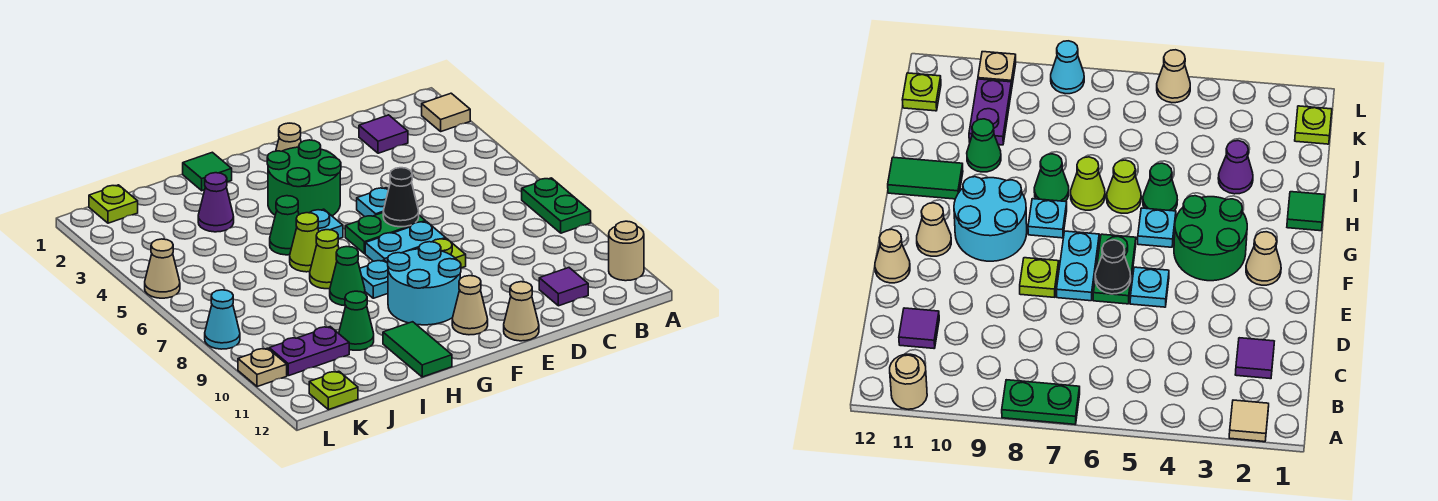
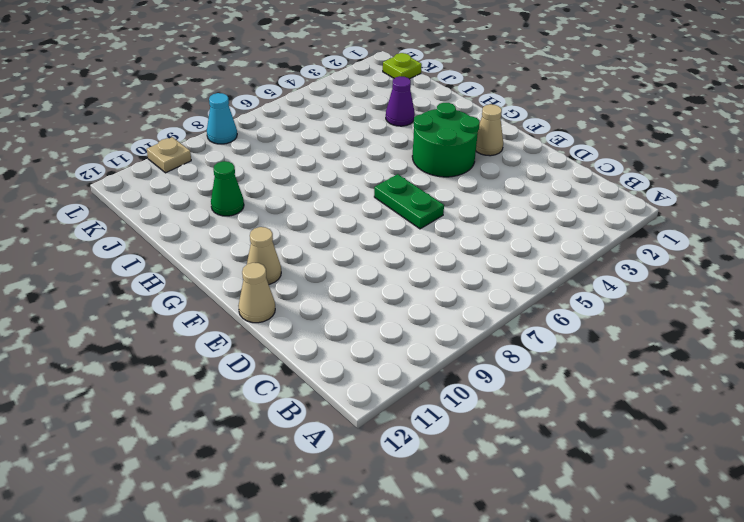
none -> tan tile A2 level 1
none -> green plate A7:A8 level 1
none -> tan round brick A11 level 1
none -> purple tile C2 level 1

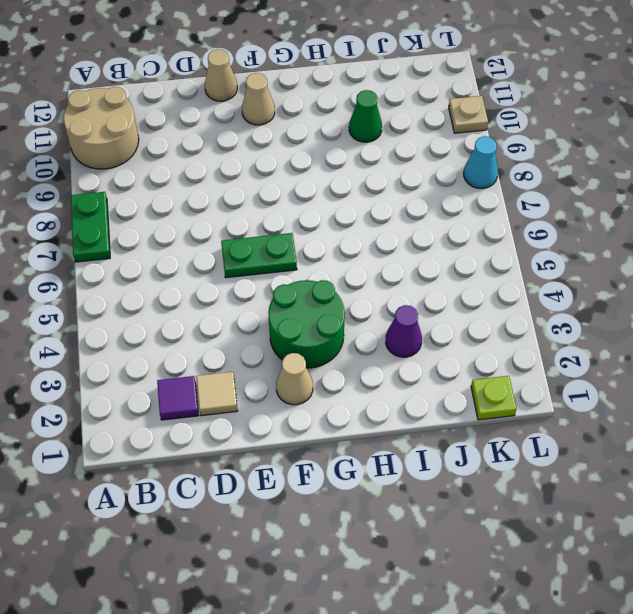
tan round brick A10:B11 level 1 -> tan round brick A11 level 1
tan tile D2 level 1 -> tan tile A2 level 1
none -> purple tile C11 level 1
none -> cyan plate E5 level 1
none -> cyan plate E7:F7 level 1
none -> lime plate E8 level 1

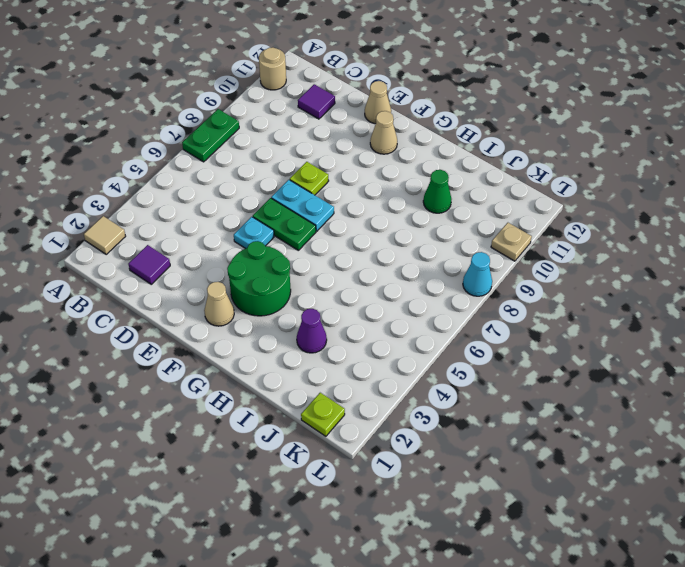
none -> cyan round brick F9:G10 level 1
none -> cyan plate G5 level 1
none -> cyan plate G8 level 1
none -> green tile H1 level 1

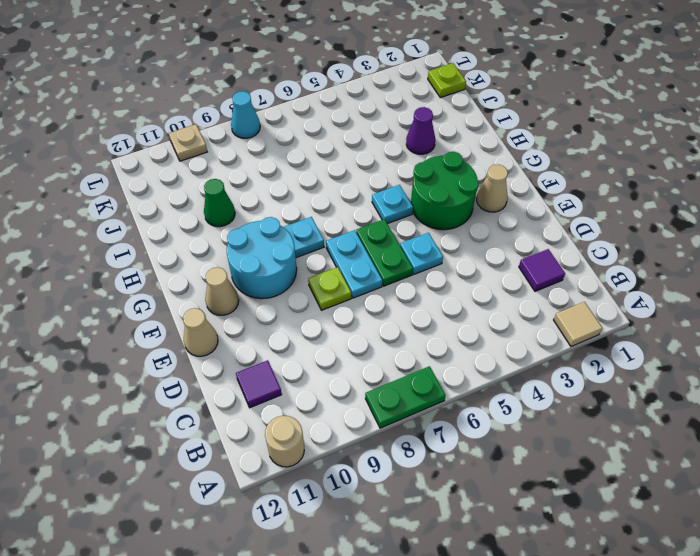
none -> green tile H1 level 1
none -> green cone H5 level 1
none -> lime cone H6 level 1
none -> lime cone H7 level 1

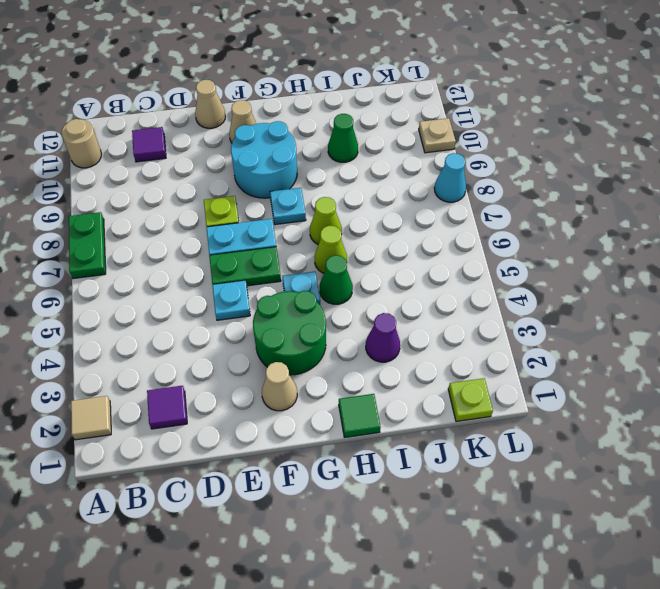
none -> green cone H8 level 1
none -> green tile H11:H12 level 1
none -> purple plate J10:K10 level 1
none -> lime plate K12 level 1

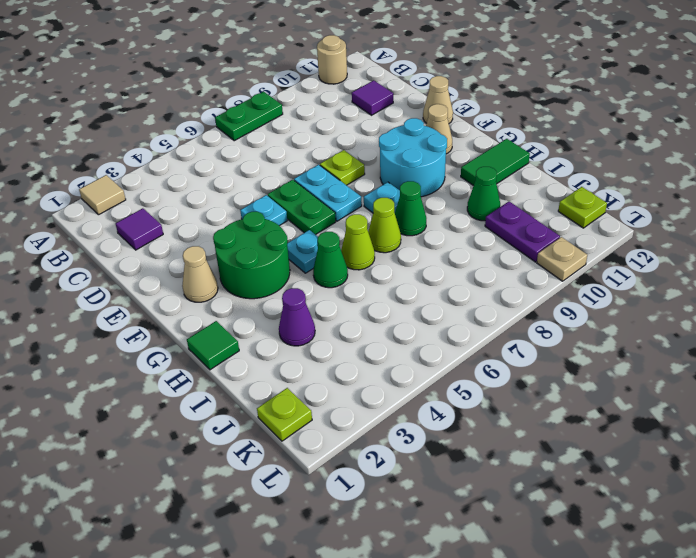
none -> tan cone L5 level 1
none -> cyan cone L8 level 1
none -> black cone E6 level 2

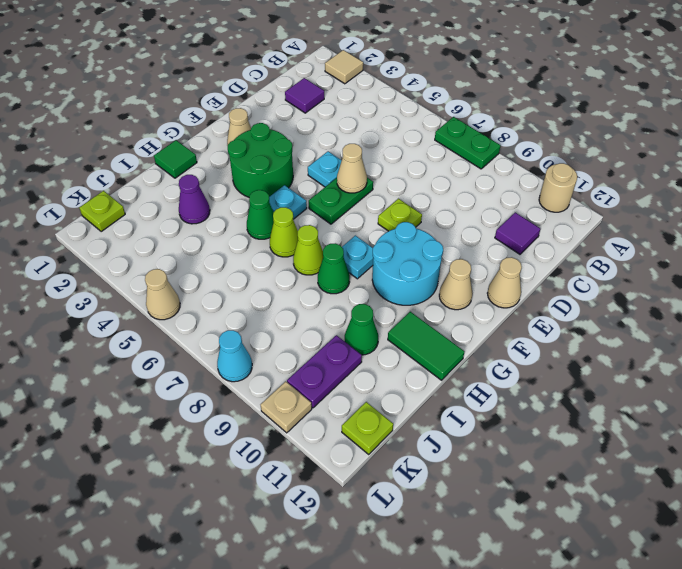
tan cone E6 level 2 -> black cone E6 level 2
none -> cyan plate E7:F7 level 1

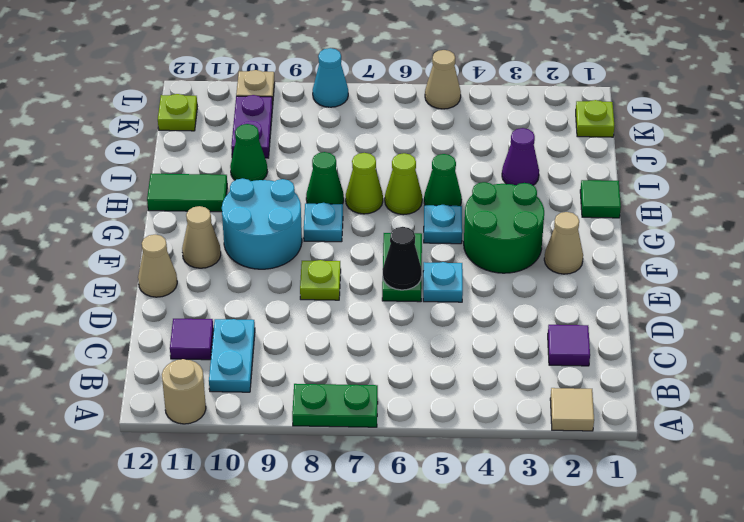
cyan plate B10:C10 level 1 -> cyan plate E7:F7 level 1

